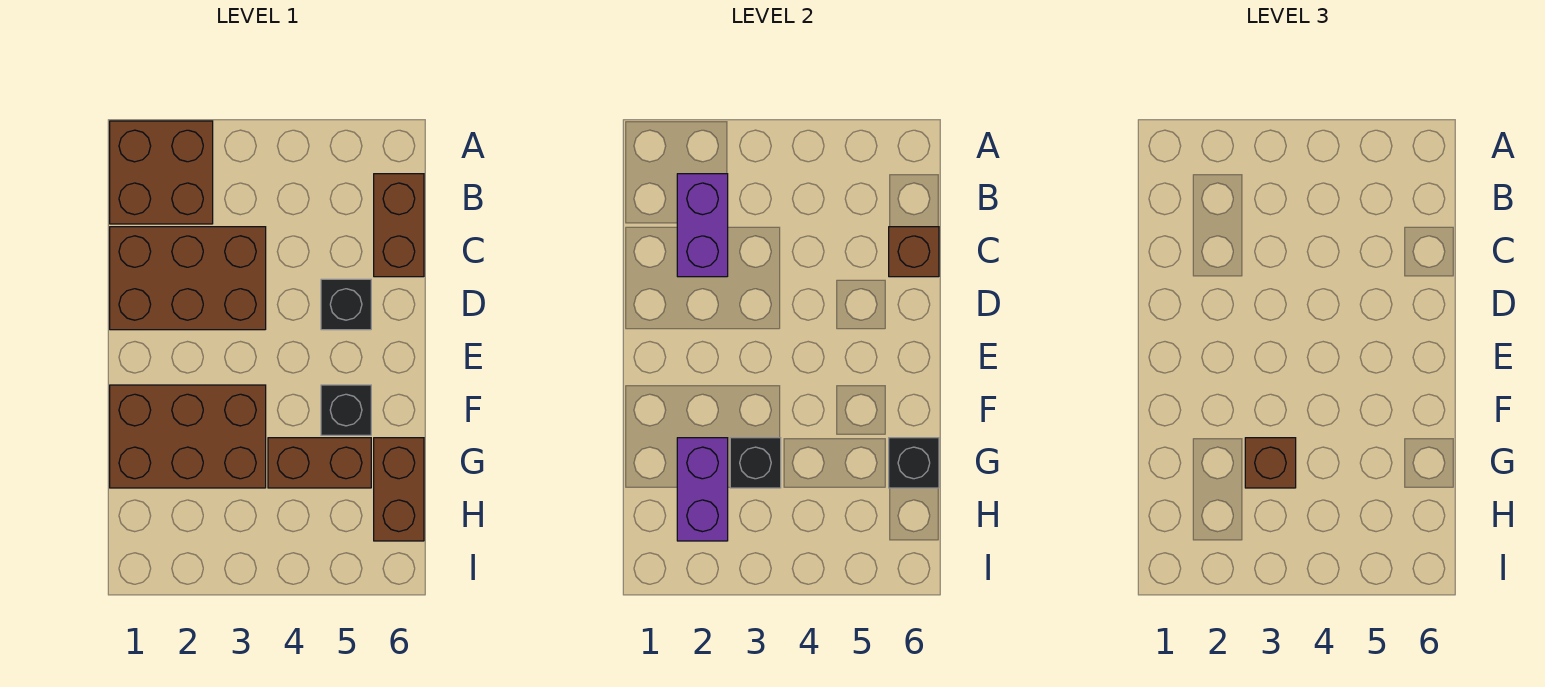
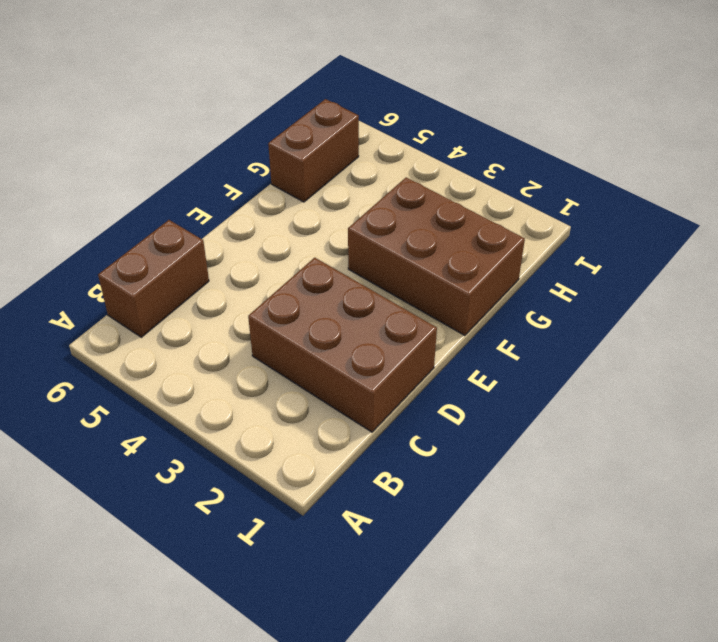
none -> brown brick A1:B2 level 1
none -> black brick D5 level 1
none -> black brick F5 level 1

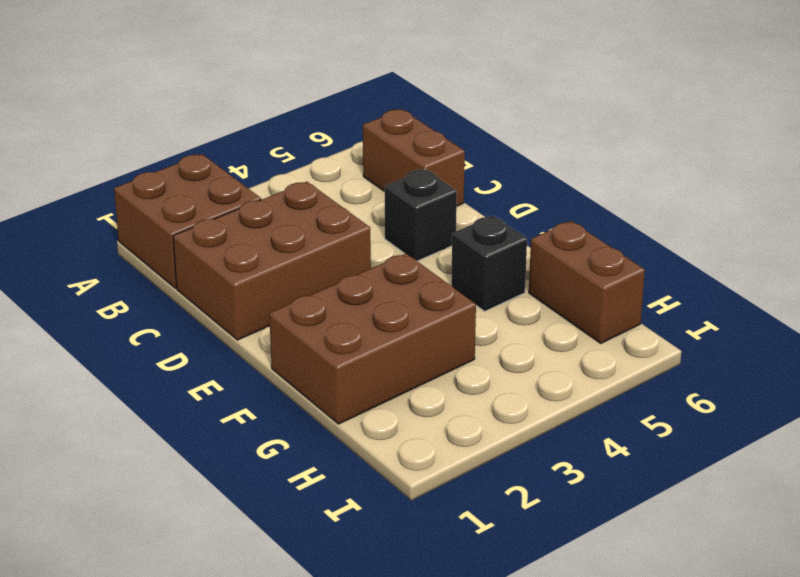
none -> brown brick G4:G5 level 1
none -> purple brick B2:C2 level 2
none -> brown brick C6 level 2

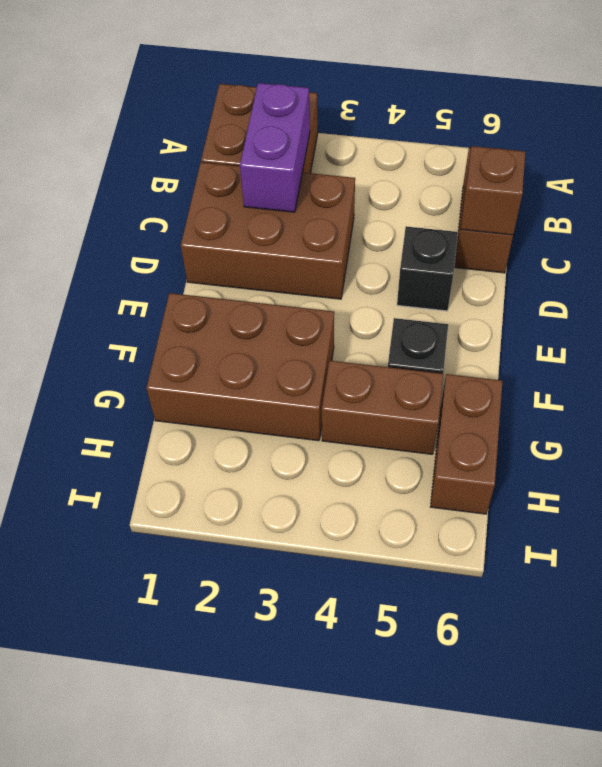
none -> purple brick G2:H2 level 2
none -> black brick G3 level 2
none -> black brick G6 level 2

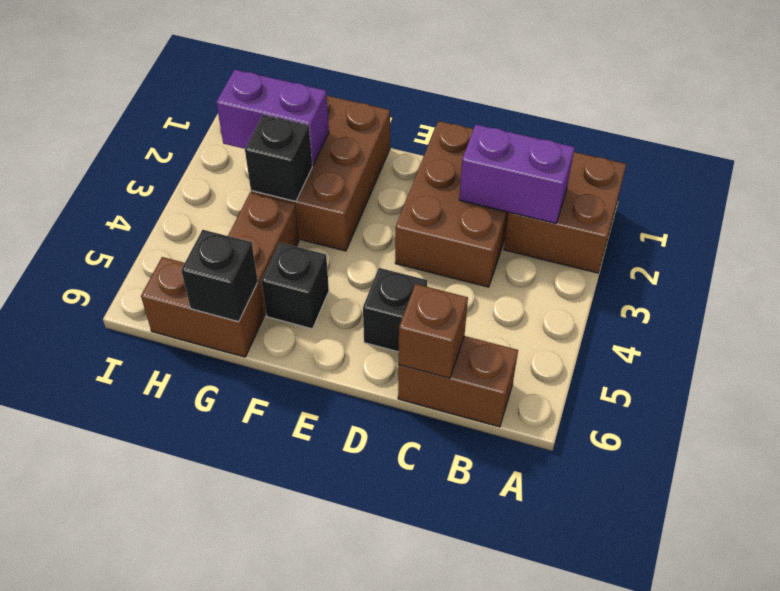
none -> brown brick G3 level 3

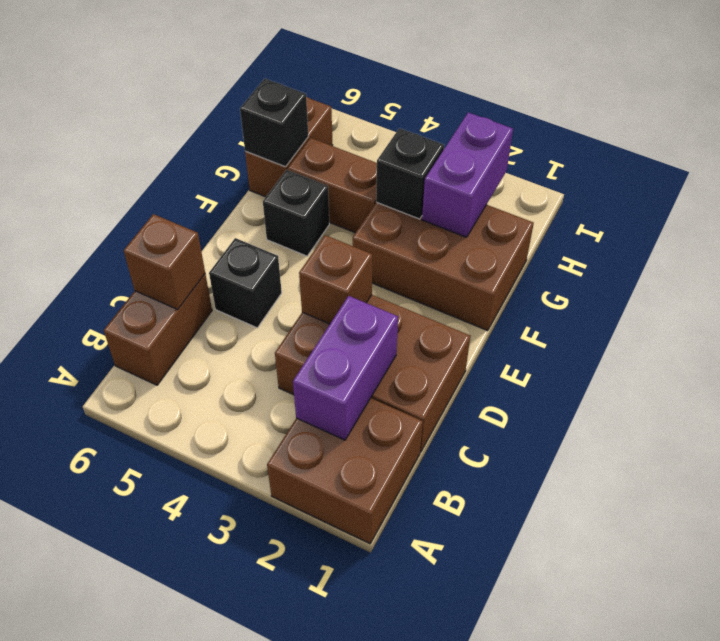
brown brick D3 level 2 -> brown brick G3 level 3

